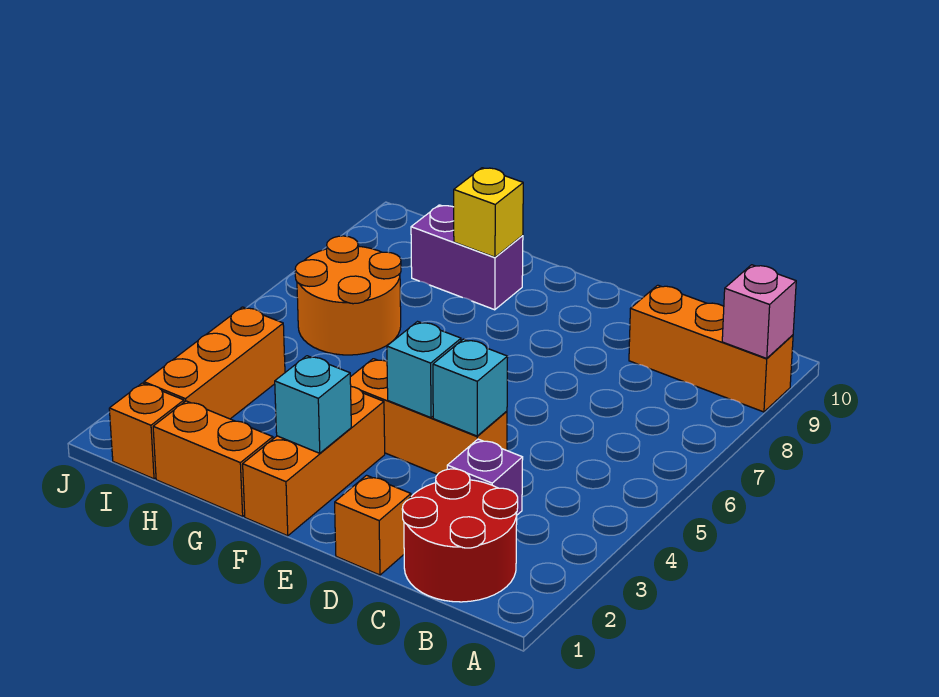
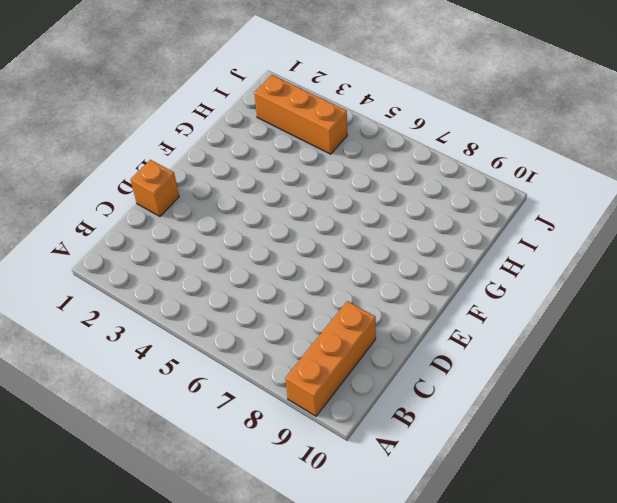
none -> red round brick B1:C2 level 1
none -> purple brick C3 level 1
none -> orange brick D4:F4 level 1

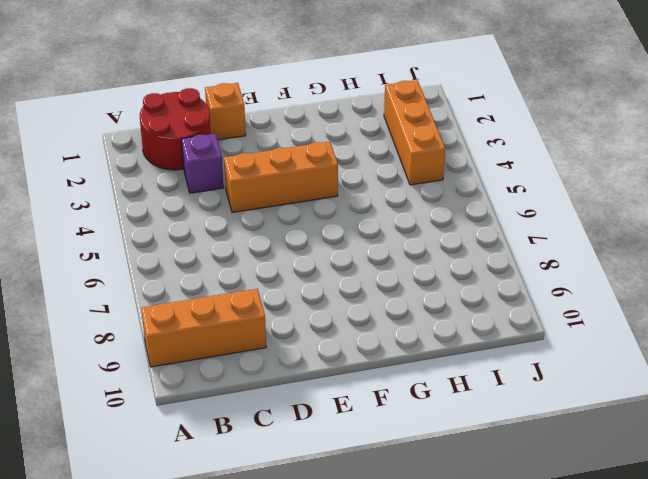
none -> orange brick F1:F3 level 1
none -> orange brick G1:H1 level 1
none -> purple brick G9:H9 level 1

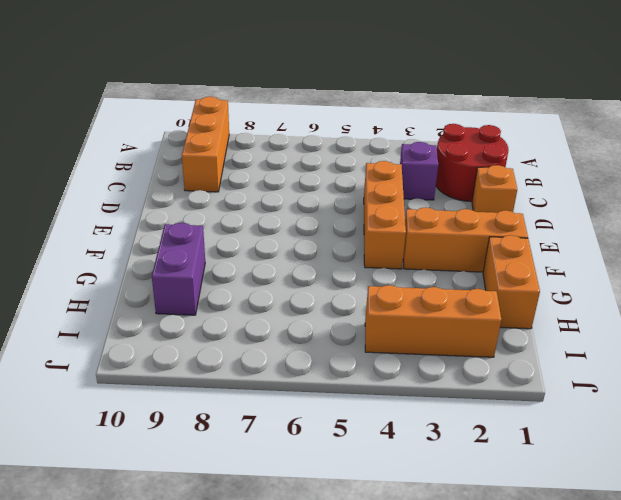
none -> orange round brick H6:I7 level 1
none -> orange brick I1 level 1
none -> pink brick A9 level 2

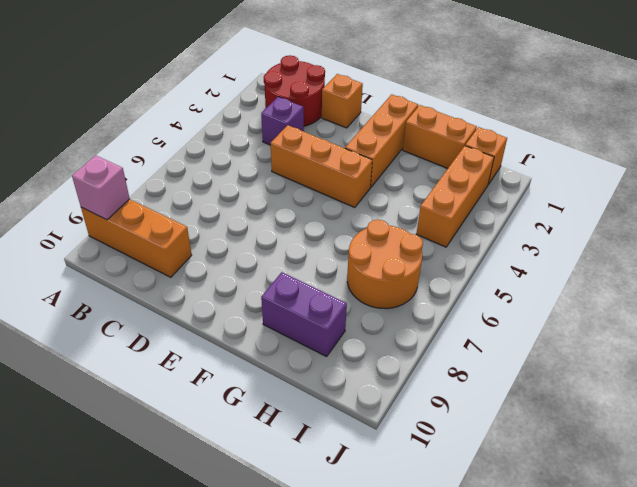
none -> cyan brick D4 level 2
none -> cyan brick E4 level 2
none -> cyan brick F2 level 2

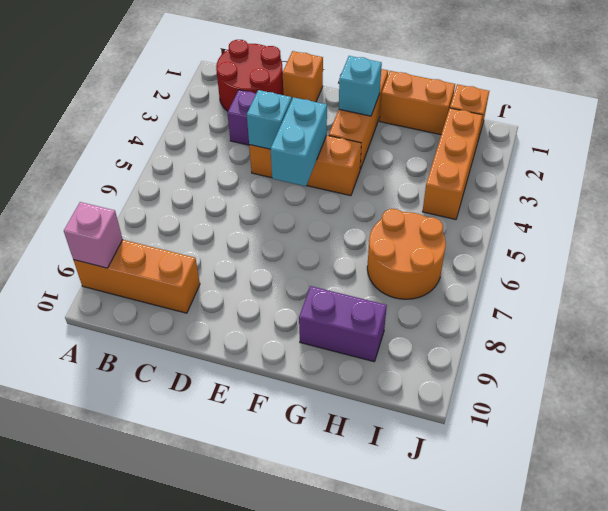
cyan brick E4:E5 level 2 -> cyan brick E4 level 2
none -> yellow brick G9 level 2

